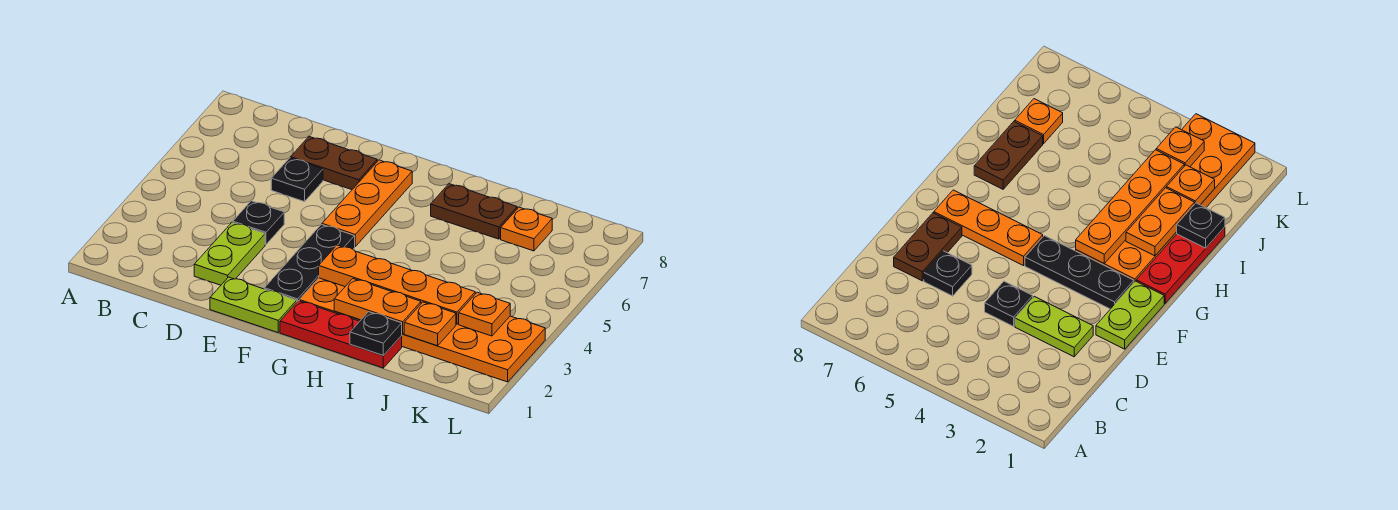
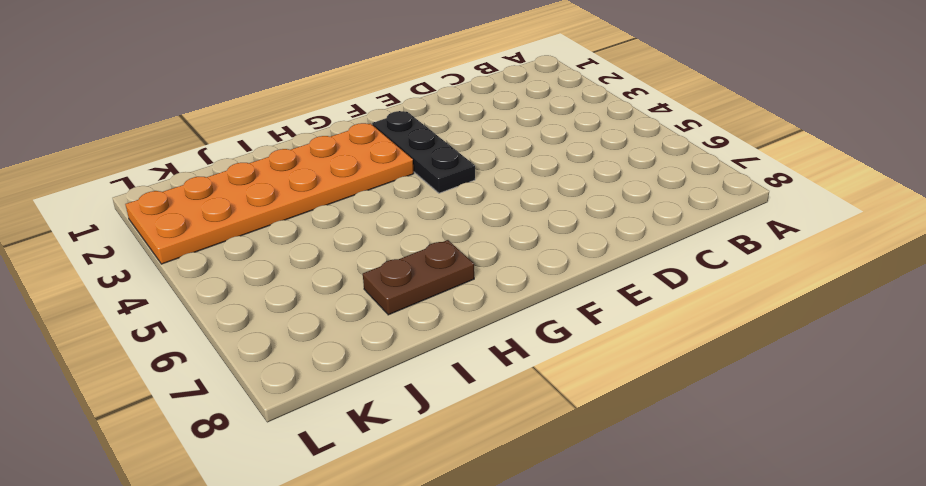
none -> lime plate D2:D3 level 1
none -> black plate D4 level 1
none -> black plate D6 level 1

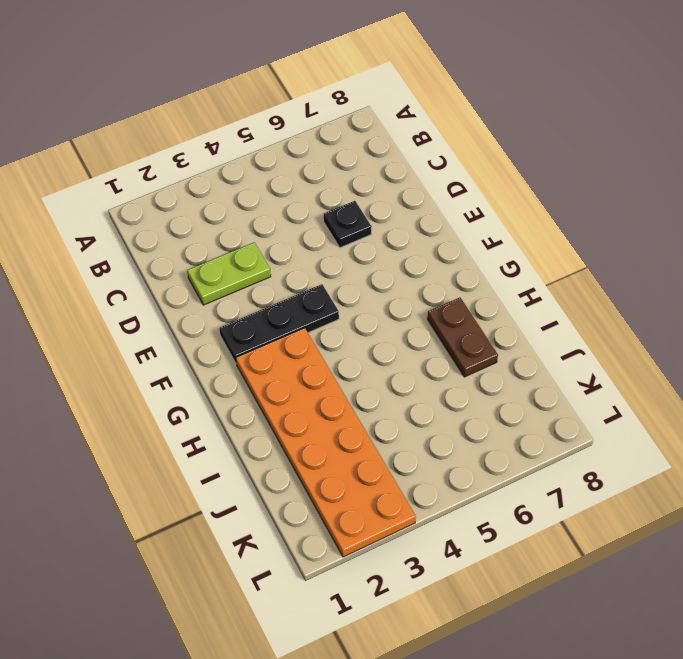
none -> black plate D4 level 1
none -> brown plate D7:E7 level 1
none -> lime plate E1:F1 level 1

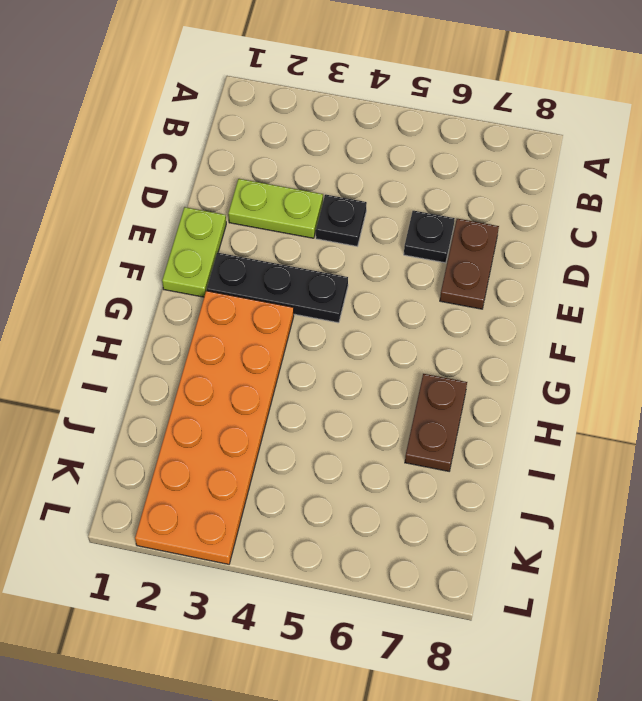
none -> orange plate F5:F7 level 1
none -> red plate G1:I1 level 1
none -> orange plate J7 level 1

